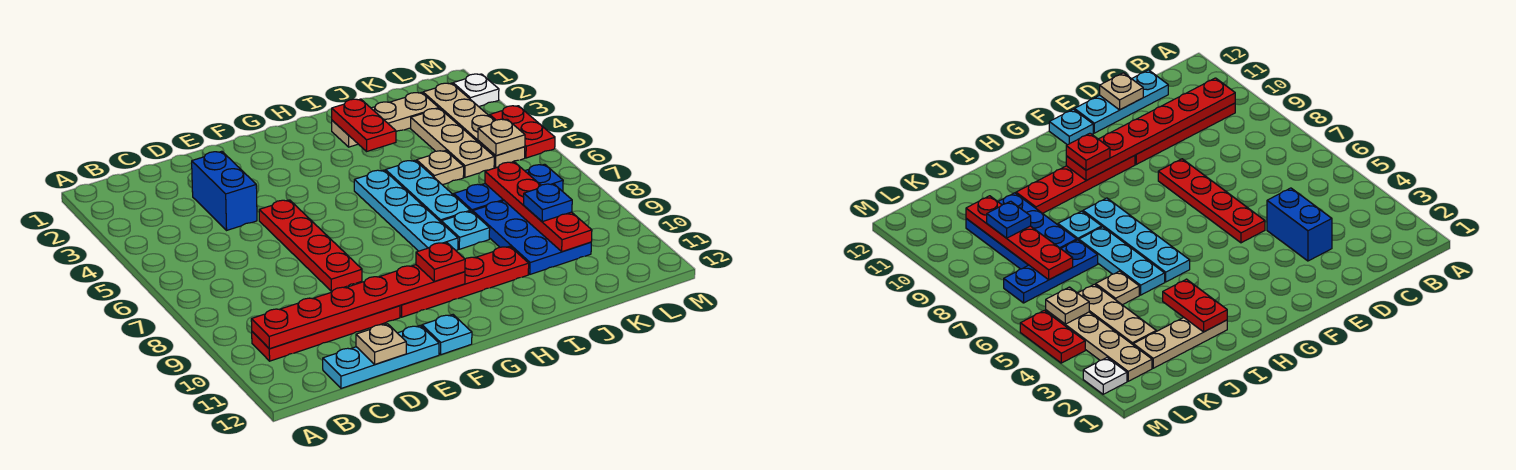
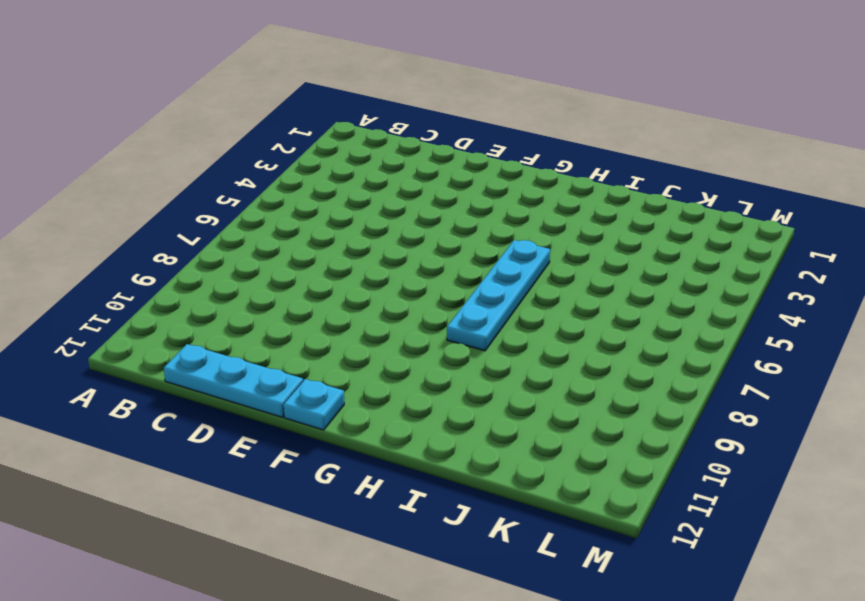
none -> red plate B10:E10 level 1
none -> blue brick D3:D4 level 1
none -> red plate E5:E8 level 1

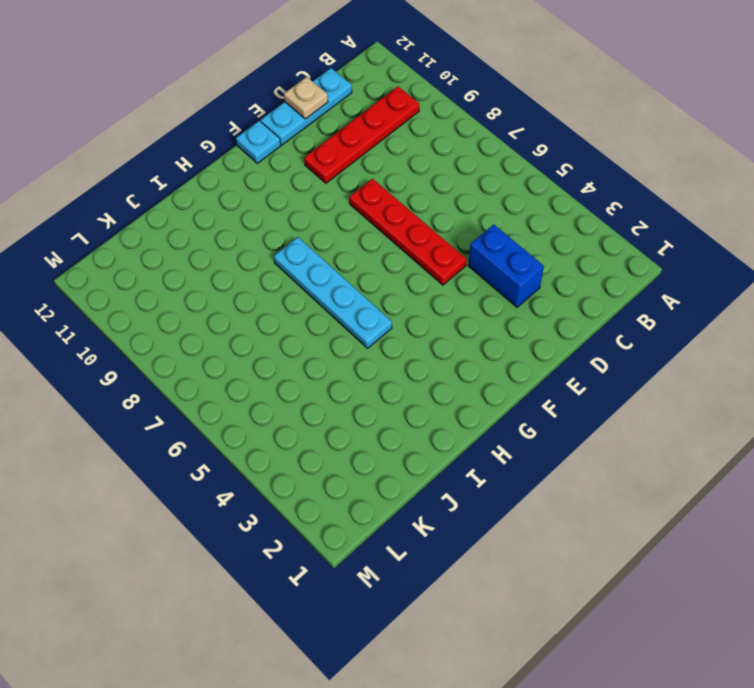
none -> red plate F10:I10 level 1
none -> tan plate I2:K2 level 1
none -> cyan plate I5:I7 level 1

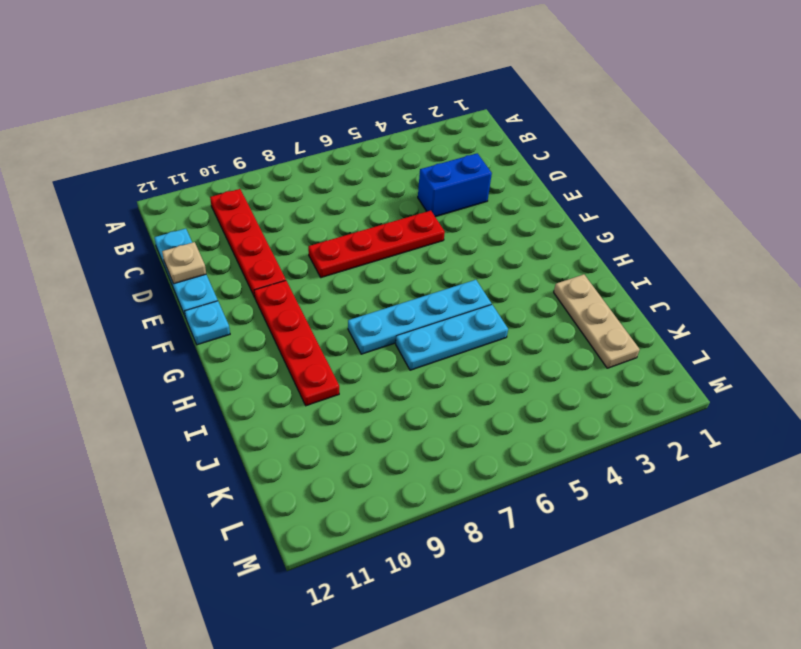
none -> cyan plate I8 level 1
none -> tan plate J5 level 1
none -> blue plate J7:L7 level 1

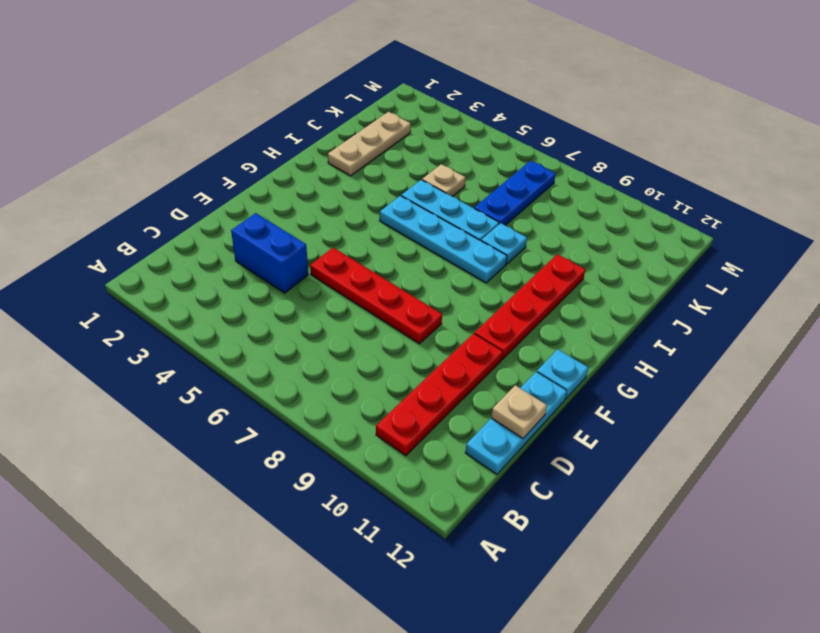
none -> blue plate J8:K10 level 1
none -> tan plate K3:K5 level 1
none -> tan plate L2:L5 level 1

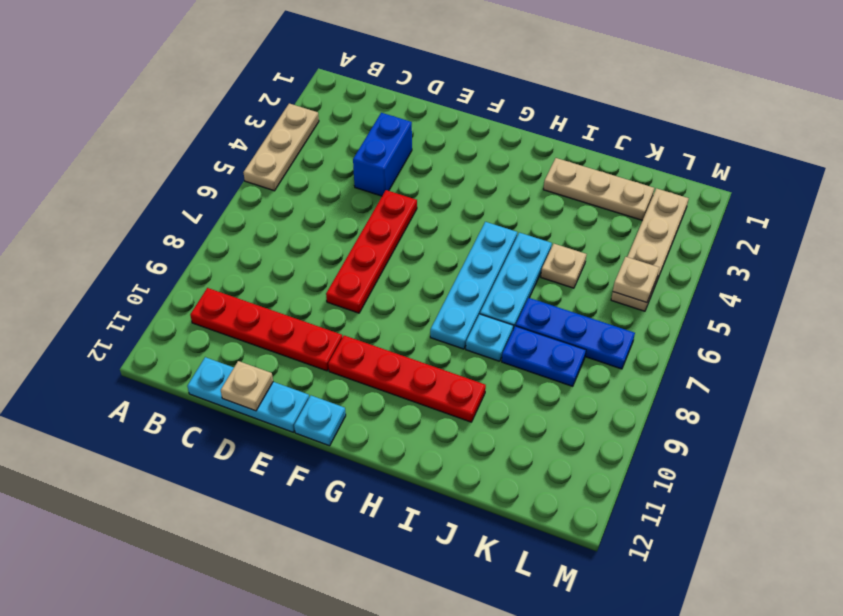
tan plate A3:A5 level 1 -> tan plate K3:K5 level 1
blue plate J8:K8 level 1 -> blue plate J8:K10 level 1
none -> white plate M2 level 1
none -> red plate M4:M5 level 1
none -> red plate B10:G10 level 2

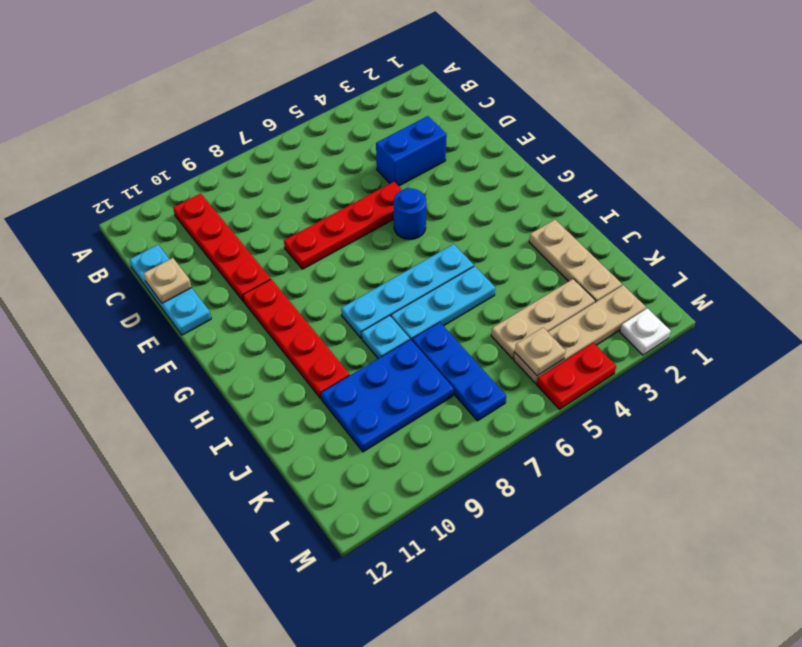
blue round brick F5 level 1 -> none
none -> cyan plate F12 level 1
none -> tan plate J5 level 1
none -> red plate B10:G10 level 2

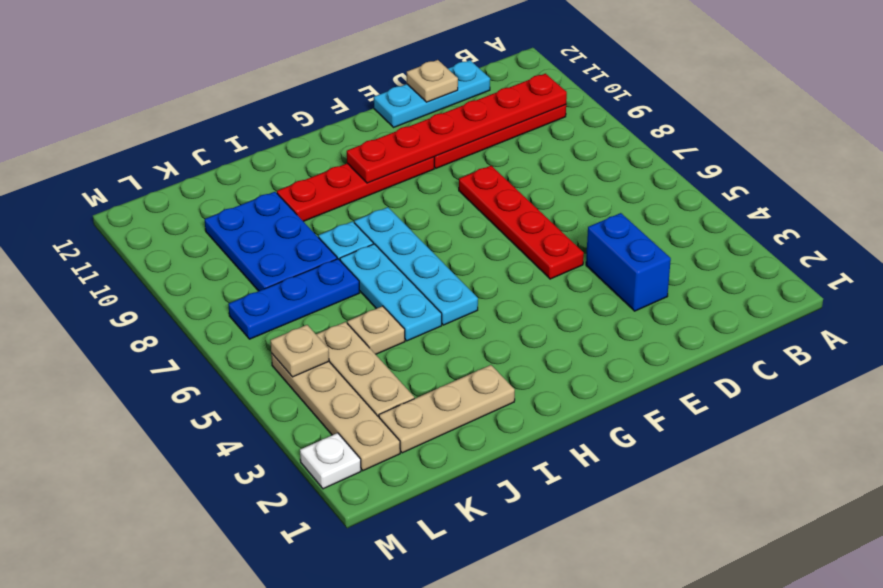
none -> cyan plate F12 level 1
none -> red plate M4:M5 level 1
none -> red plate I2:I3 level 2

